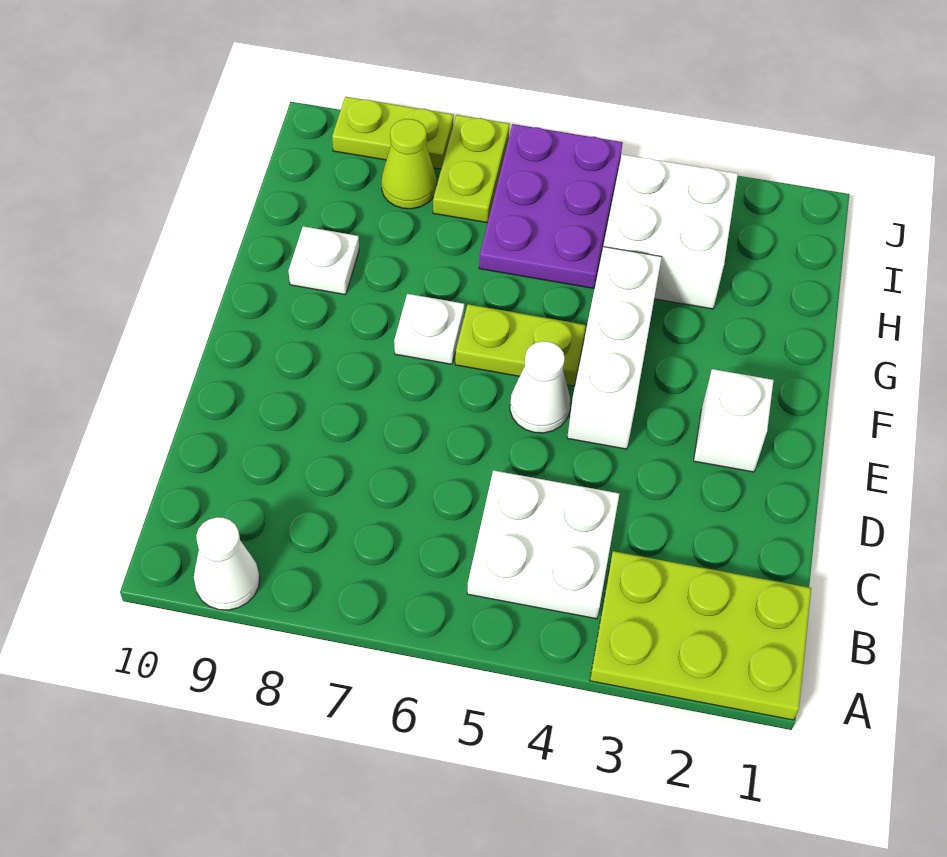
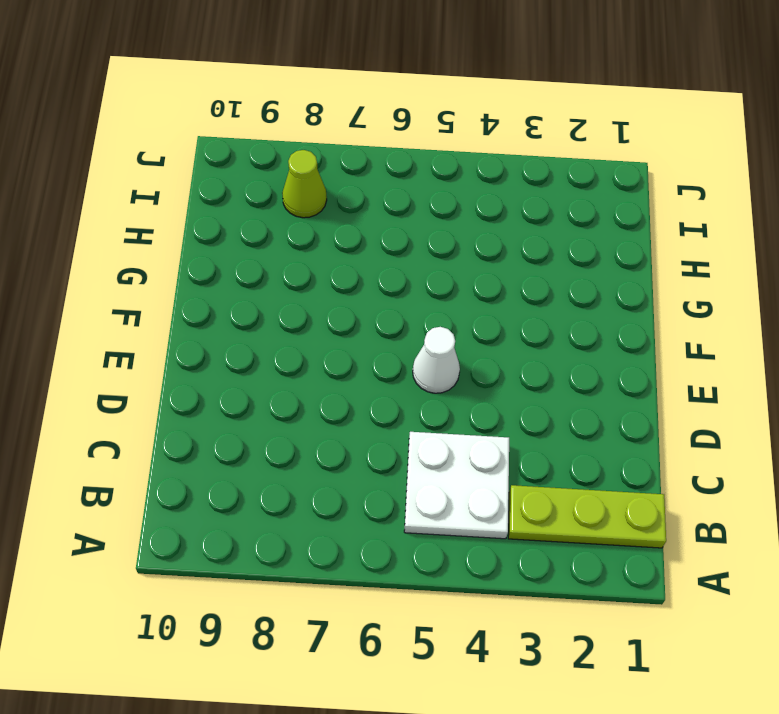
lime plate B1:B3 level 1 -> lime plate A1:B3 level 1
none -> white cone A9 level 1
none -> white brick E2 level 1
none -> white brick E4:G4 level 1

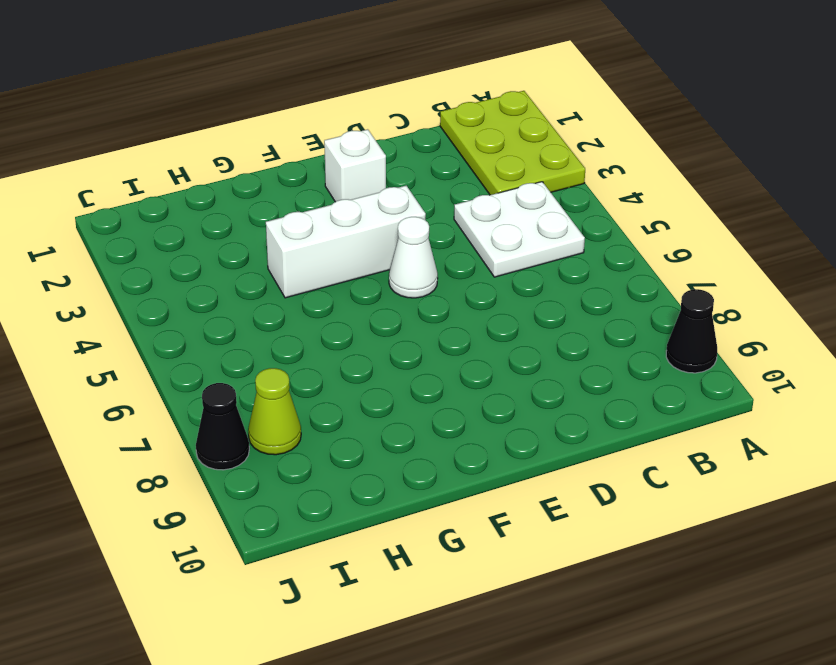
black cone A9 level 1 -> white cone A9 level 1
black cone J8 level 1 -> lime plate J8:J9 level 1
none -> lime plate F5:F6 level 1
none -> white plate F7 level 1
none -> white plate G9 level 1

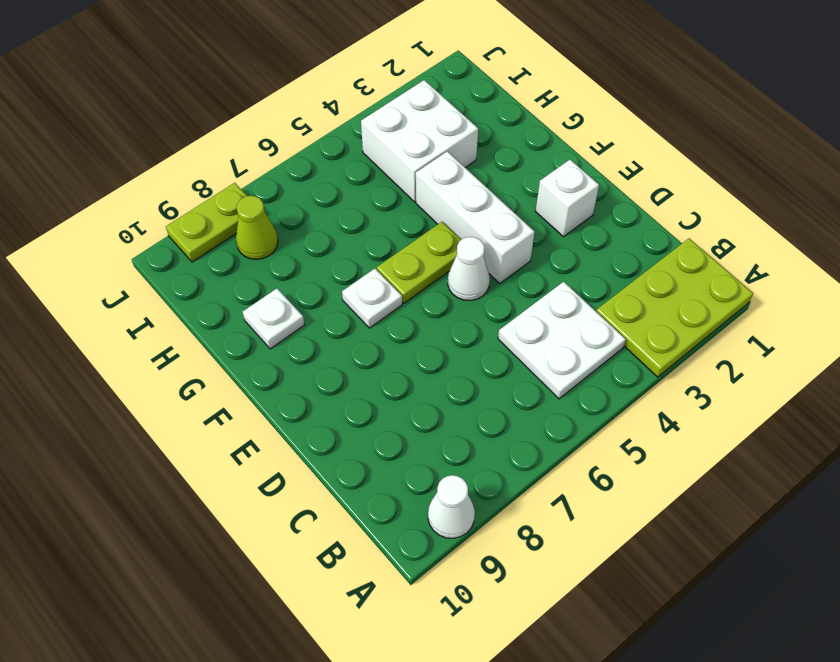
none -> purple plate H5:J6 level 1
none -> lime plate I7:J7 level 1

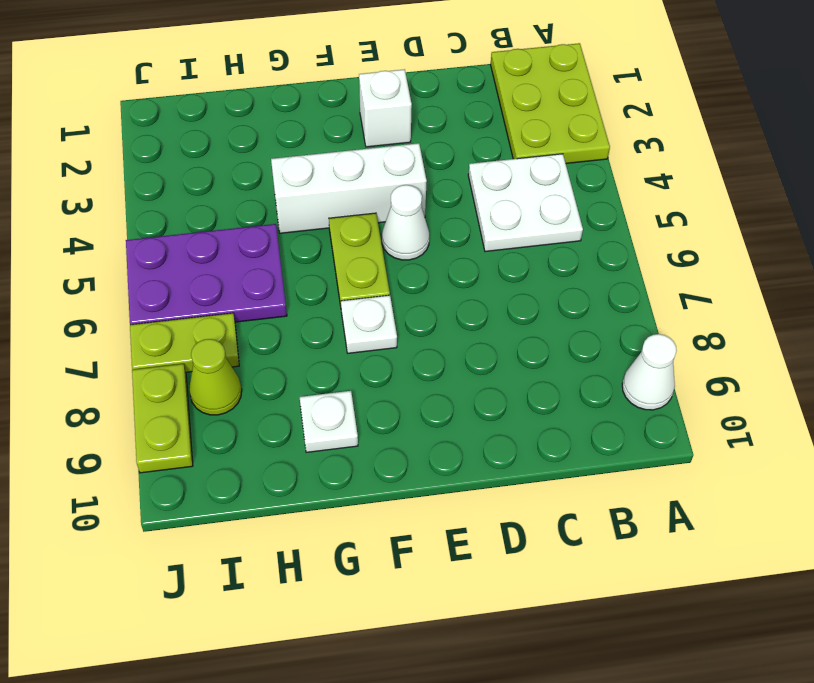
none -> white brick H3:I4 level 1

